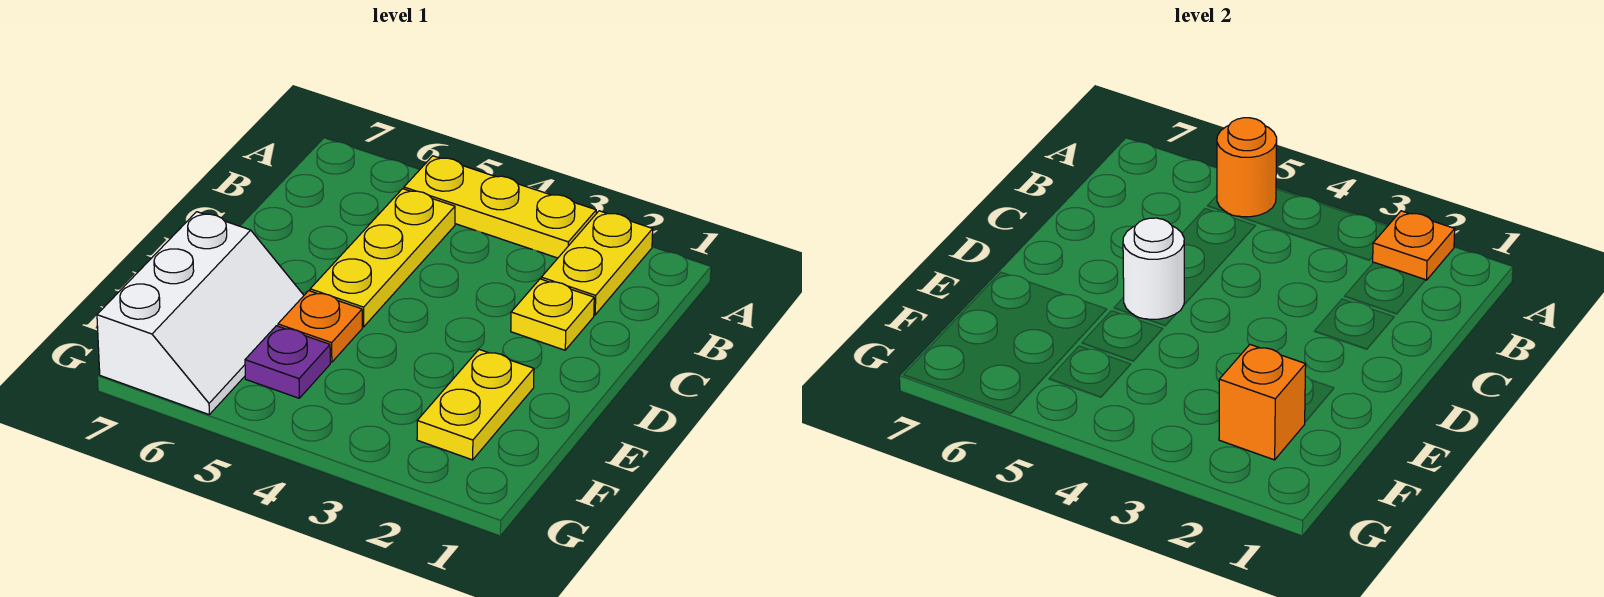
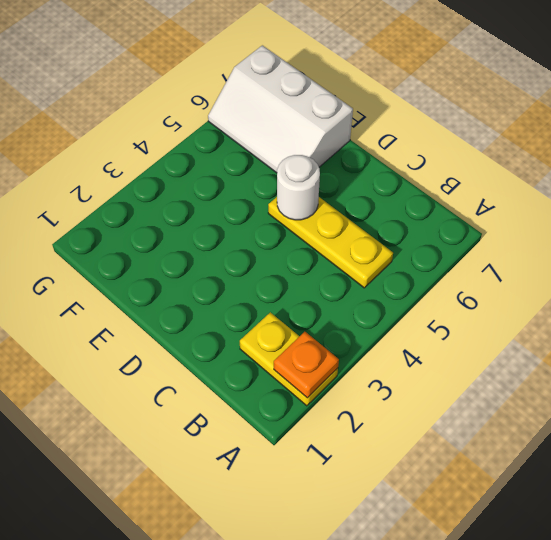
none -> yellow plate A3:A5 level 1
none -> yellow plate C2 level 1
none -> yellow plate E2:F2 level 1

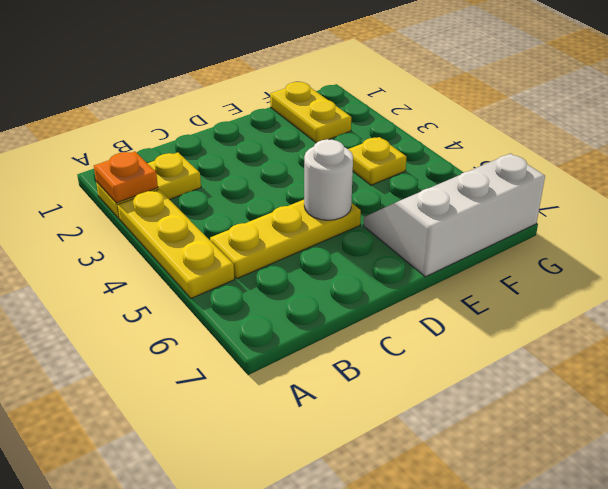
yellow plate F1:F2 level 1 -> yellow plate E2:F2 level 1
yellow plate F4 level 1 -> yellow plate C2 level 1
none -> orange plate E5 level 1
none -> purple plate F5 level 1
none -> orange round brick A5 level 2

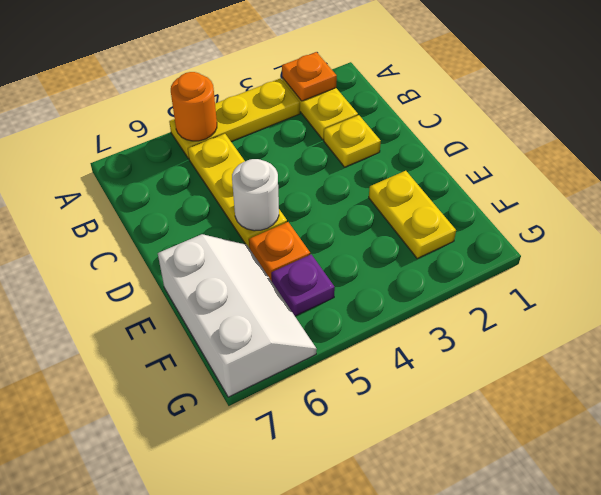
none -> orange brick F2 level 2

